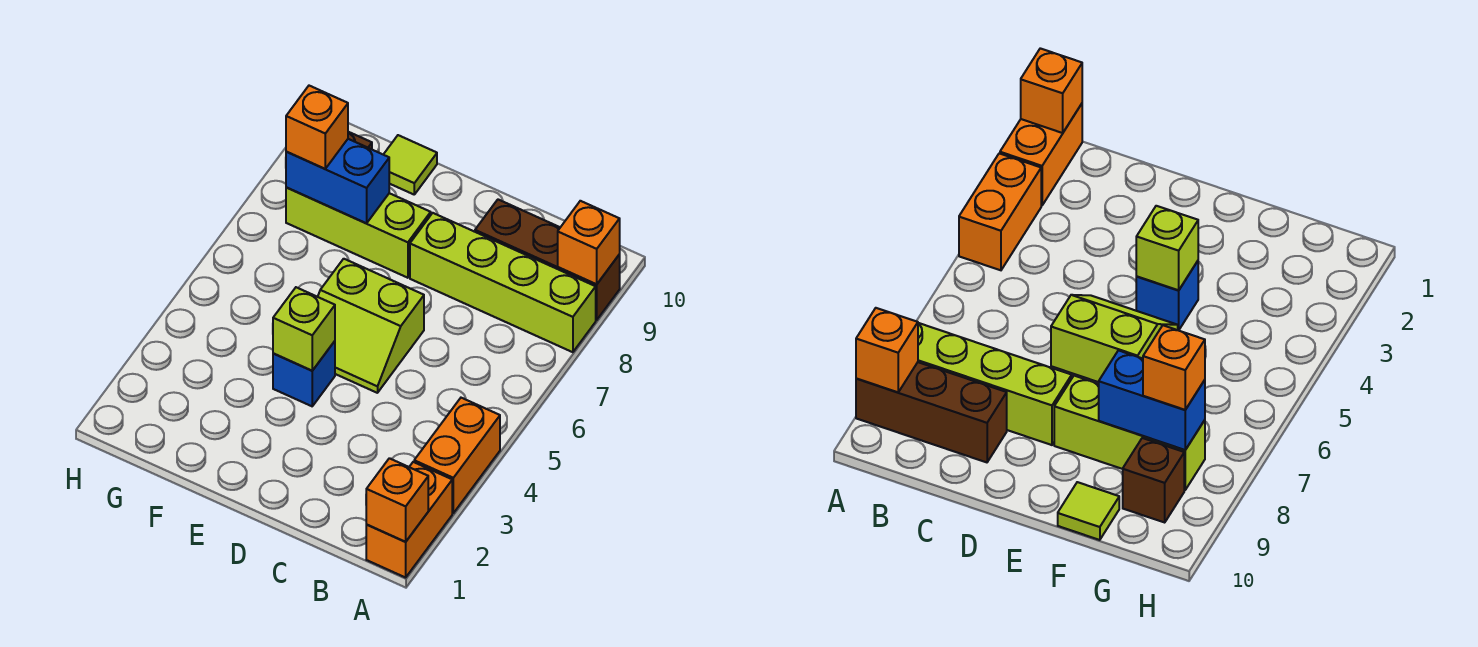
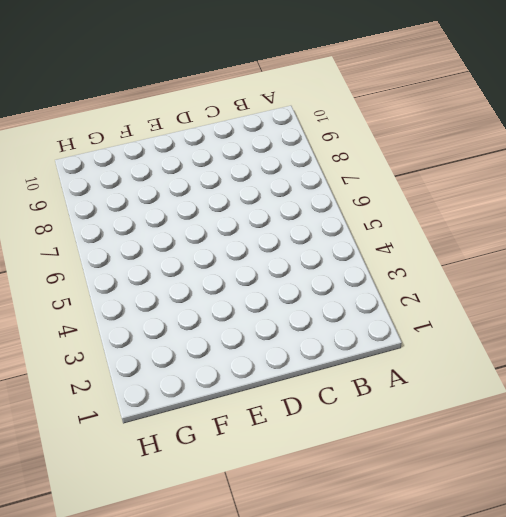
none -> orange brick A1:A2 level 1
none -> orange brick A3:A4 level 1
none -> lime brick A8:D8 level 1

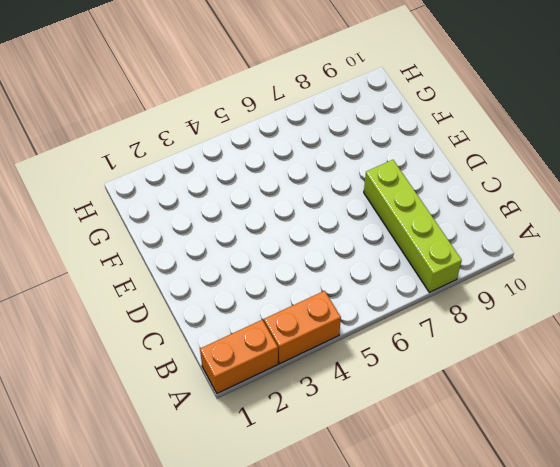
none -> brown brick A9:C9 level 1
none -> lime slope D5:E6 level 1 top 6
none -> blue brick E4 level 1

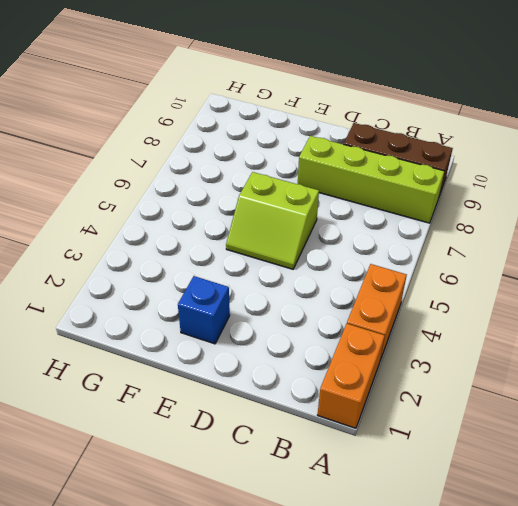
blue brick E2 level 1 -> blue brick E4 level 1
none -> lime brick E8:G8 level 1
none -> lime tile F10 level 1
none -> brown brick G9 level 1

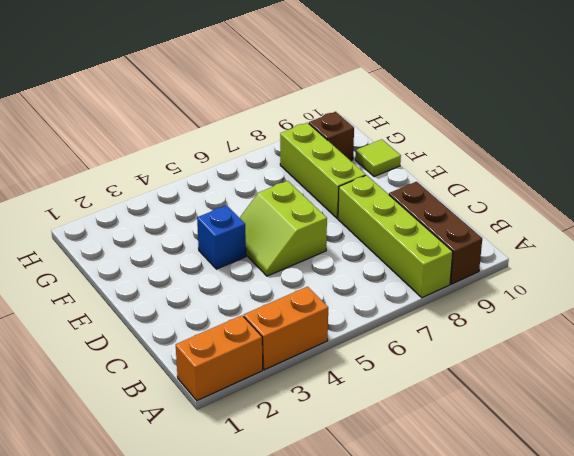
none -> orange brick A1 level 2
none -> orange brick A9 level 2
none -> lime brick E4 level 2

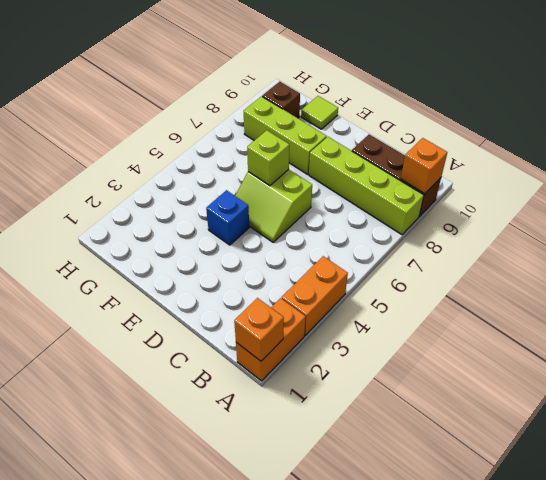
lime brick E6 level 2 -> lime brick E4 level 2
none -> blue brick F8:G8 level 2
none -> orange brick G8 level 3

